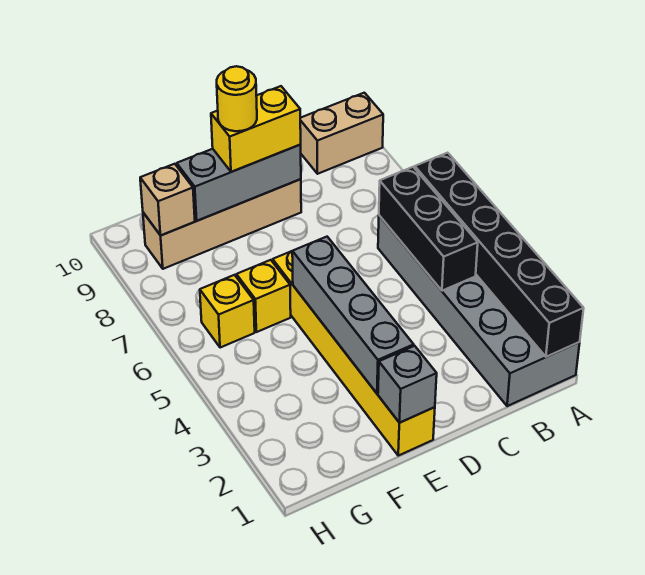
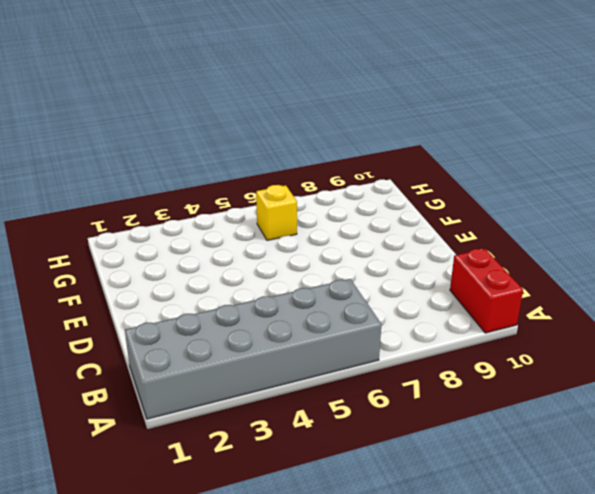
red brick A10:B10 level 1 -> tan brick A10:B10 level 1
none -> tan brick D9:G9 level 1
none -> yellow brick E1:E6 level 1
none -> yellow brick F6 level 1

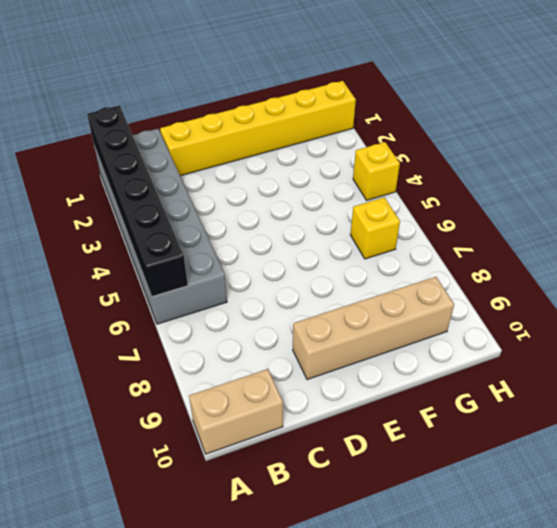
yellow brick C1:H1 level 1 -> yellow brick E1:E6 level 1
yellow brick H4 level 1 -> yellow brick F6 level 1
none -> black brick B4:B6 level 2
none -> grey brick D9:F9 level 2
none -> grey brick E1 level 2

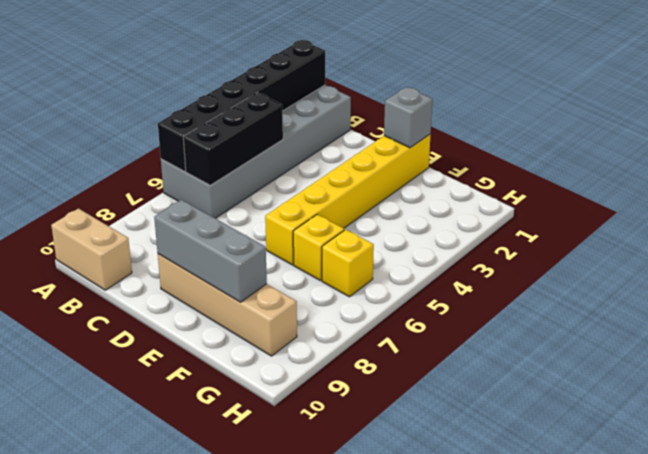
none -> grey brick E2:E5 level 2
none -> tan brick G9 level 2
none -> yellow brick D9:E9 level 3

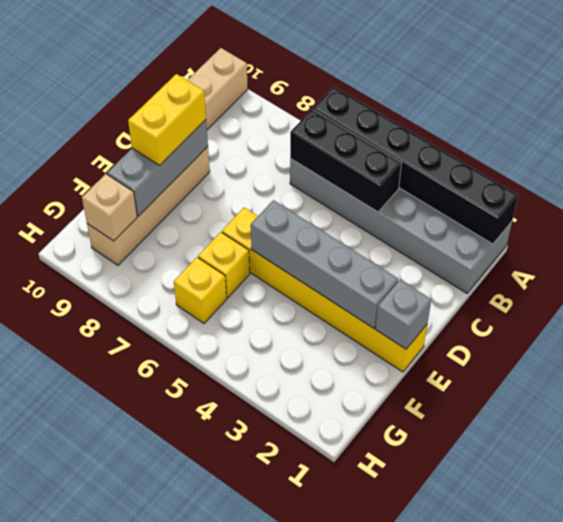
none -> yellow round brick E9 level 4

